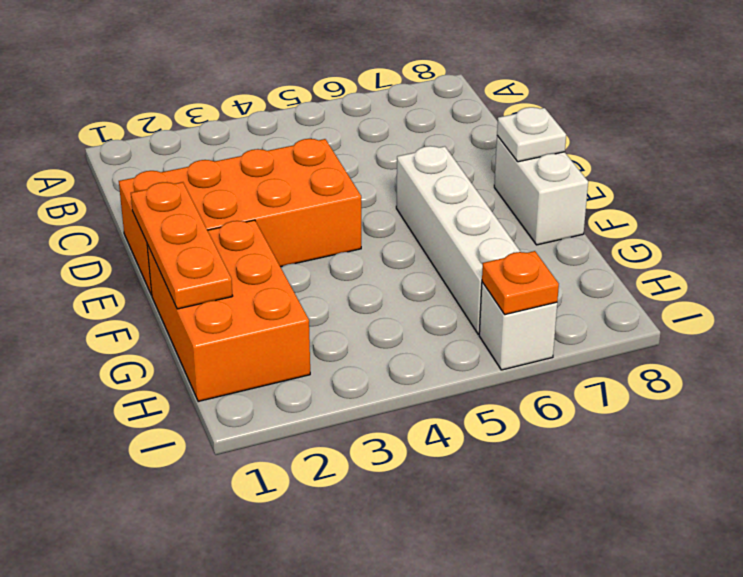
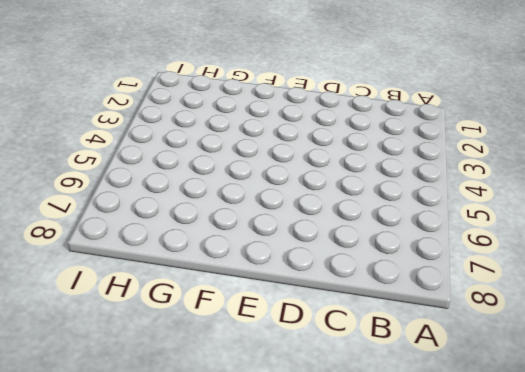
none -> orange brick D1:E4 level 1
none -> white brick E6:H6 level 1

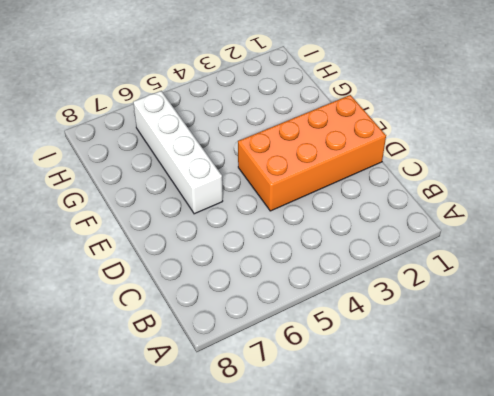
none -> white brick E8:F8 level 1
none -> orange brick F1:H2 level 1

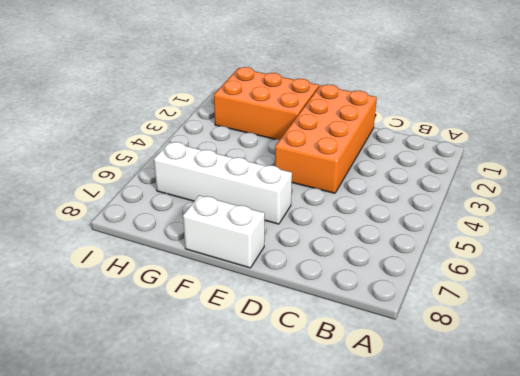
none -> white brick I6 level 1
none -> orange plate E1:G1 level 2

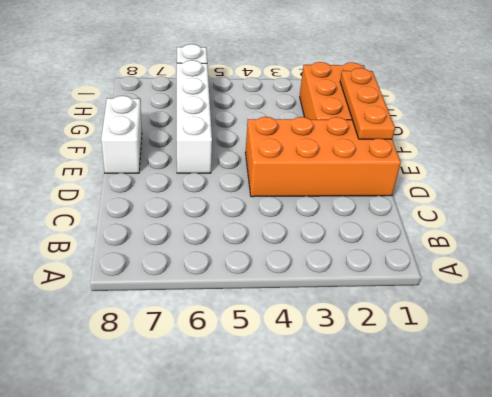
none -> white plate E8 level 2
none -> orange plate I6 level 2

